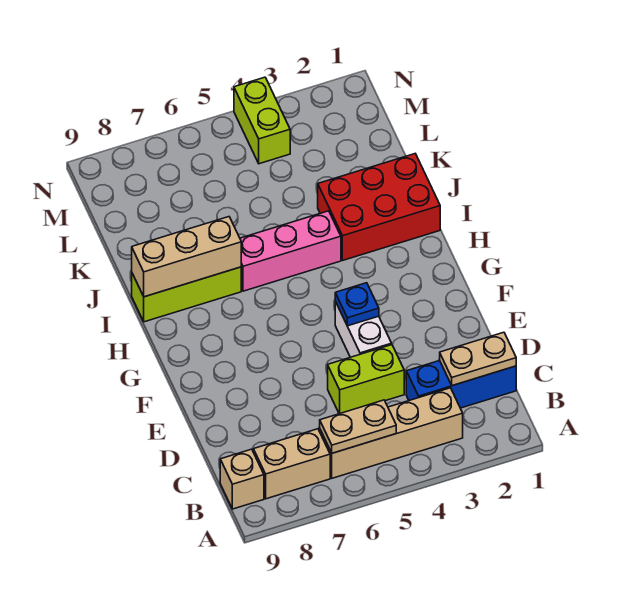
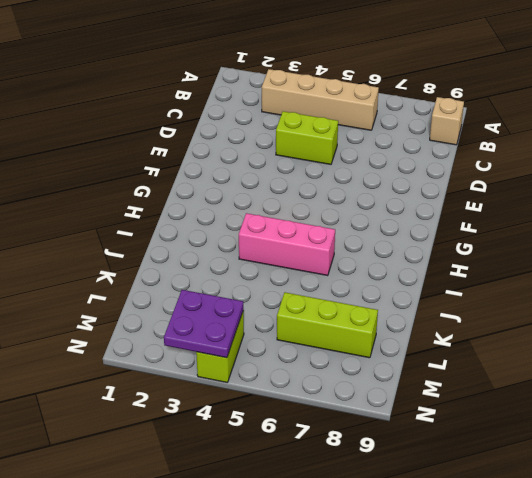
lime brick L6:L8 level 1 -> lime brick I7:I9 level 1
purple plate M3:N4 level 2 -> none
none -> tan brick B7:B8 level 1
none -> blue brick C1:C3 level 1
none -> white brick E4:F4 level 1

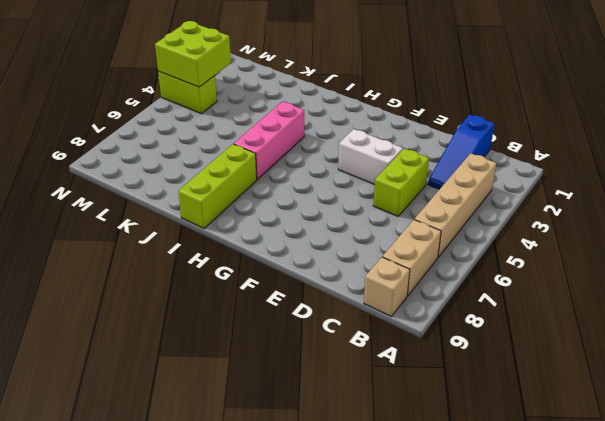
blue slope C1:C3 level 1 top 1 -> blue brick C1:C3 level 1
lime brick M3:N4 level 2 -> none
none -> red brick I1:J3 level 1
none -> tan plate B5:B6 level 2
none -> tan plate C1:C2 level 2

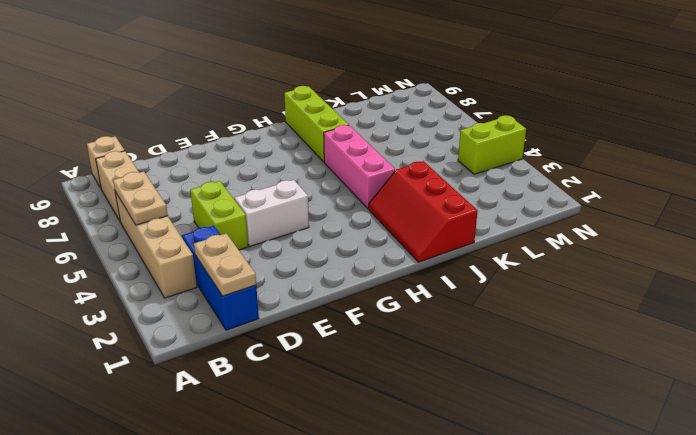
red slope I1:J3 level 1 top J -> red brick I1:J3 level 1
none -> blue plate F4 level 2
none -> tan brick I7:I9 level 2

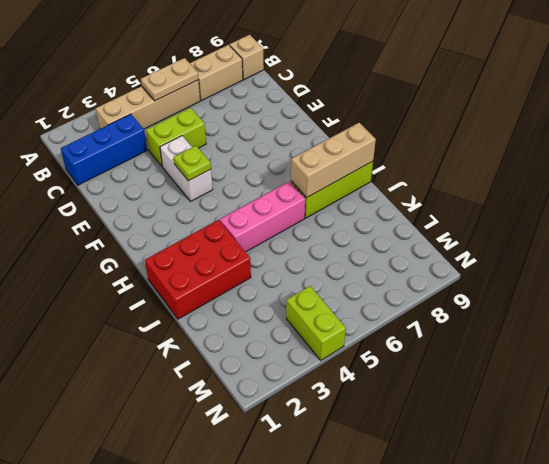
lime plate F4 level 2 -> blue plate F4 level 2
none -> tan plate C1:C2 level 2

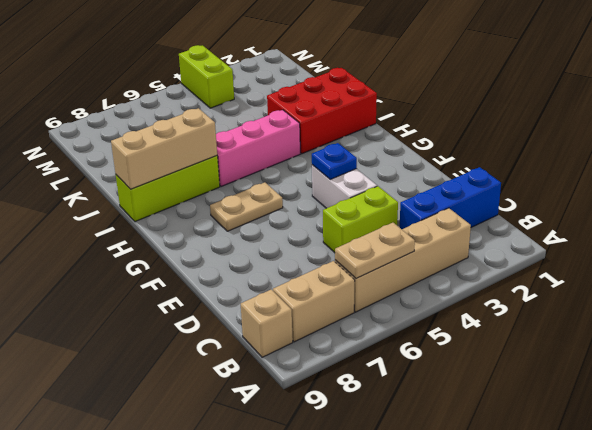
tan plate G6:G7 level 1 -> tan plate C1:C2 level 2

